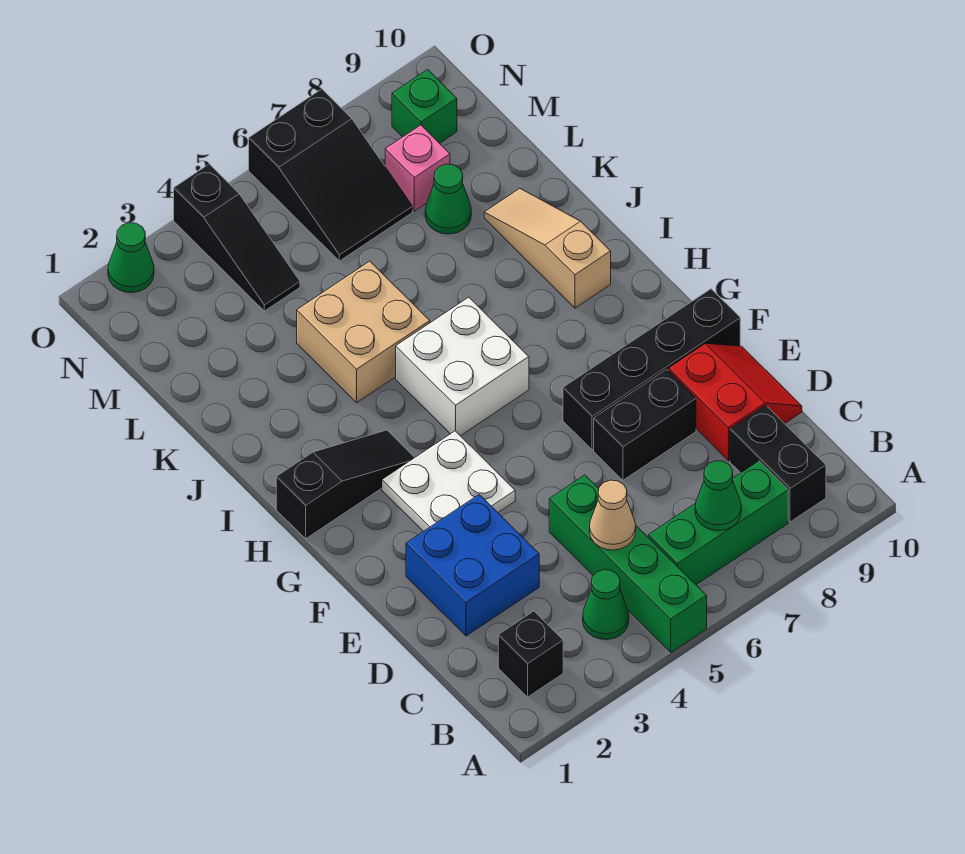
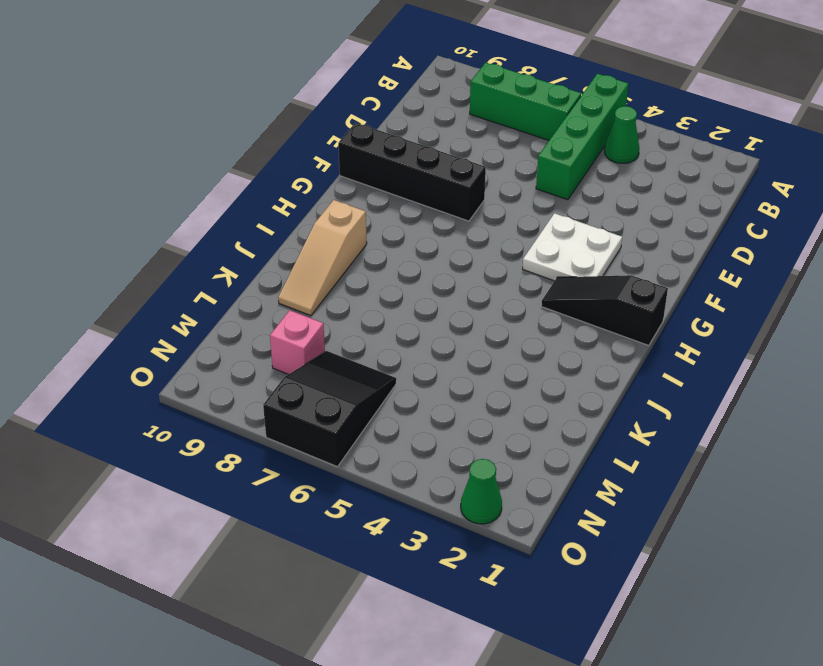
none -> black brick B2 level 1
none -> black brick B9:C9 level 1
none -> blue brick D2:E3 level 1

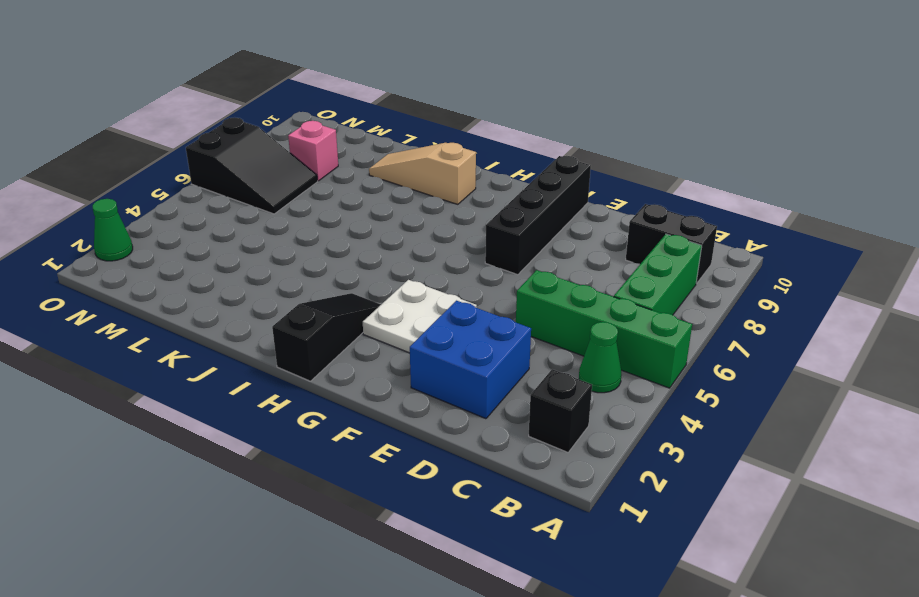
none -> red slope D9:E10 level 1 top 9
none -> black brick E7:E8 level 1
none -> white brick H5:I6 level 1

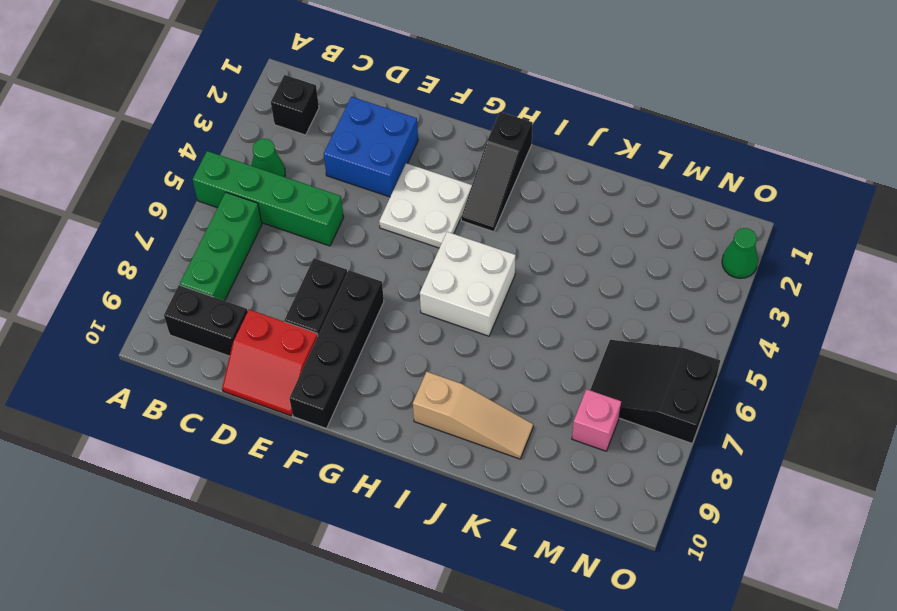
none -> tan brick J4:K5 level 1
none -> green cone L8 level 1
none -> black slope M4:O4 level 1 top O

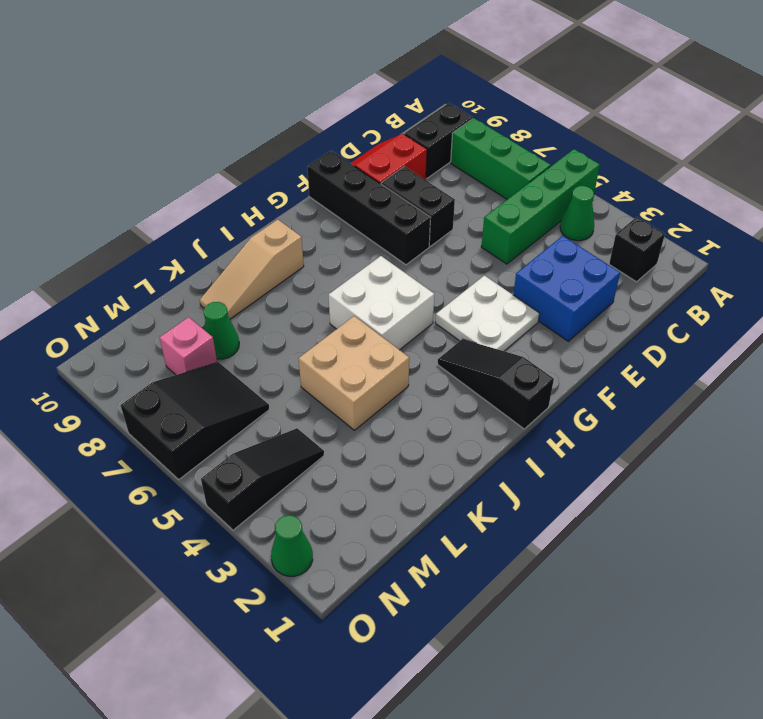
none -> green brick N9 level 1
none -> green cone B7 level 2
none -> tan cone C5 level 2

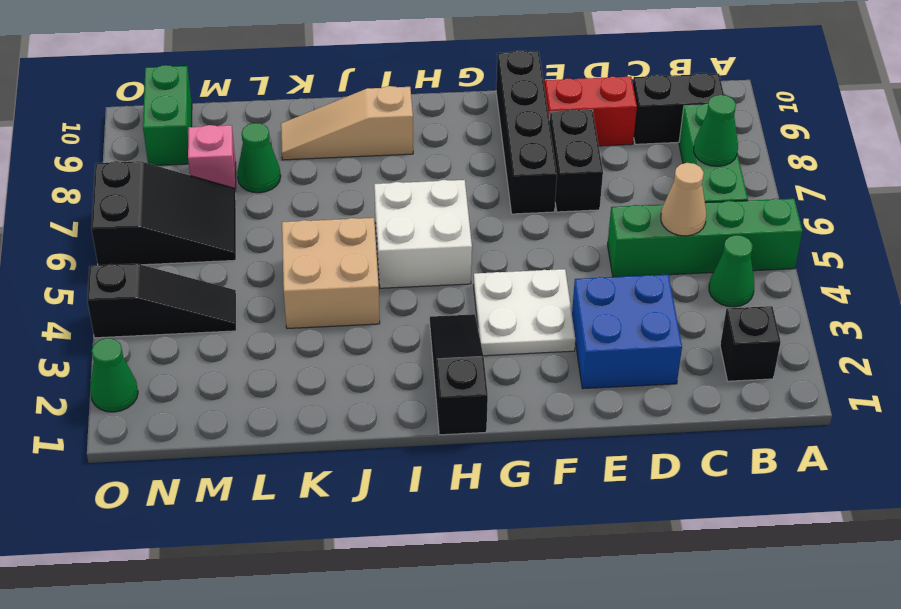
green brick N9:N10 level 1 -> green brick N9 level 1

